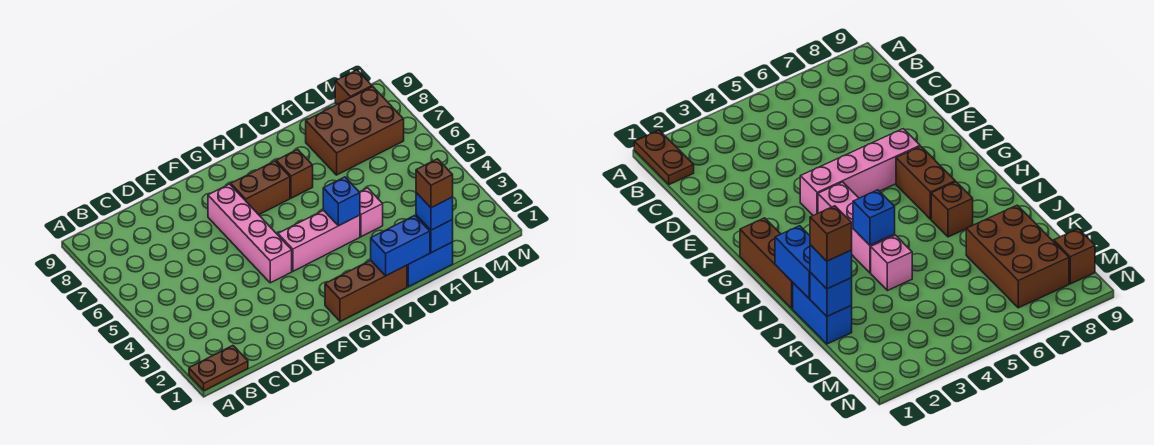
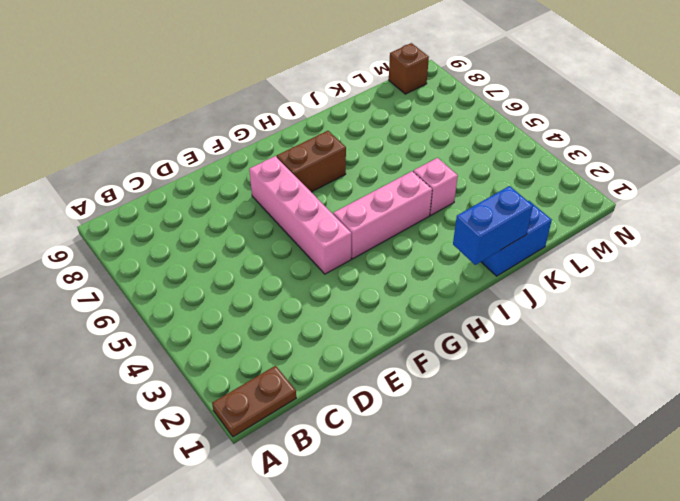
none -> brown brick G1:I1 level 1
none -> brown brick I7 level 1
none -> brown brick K7:M8 level 1

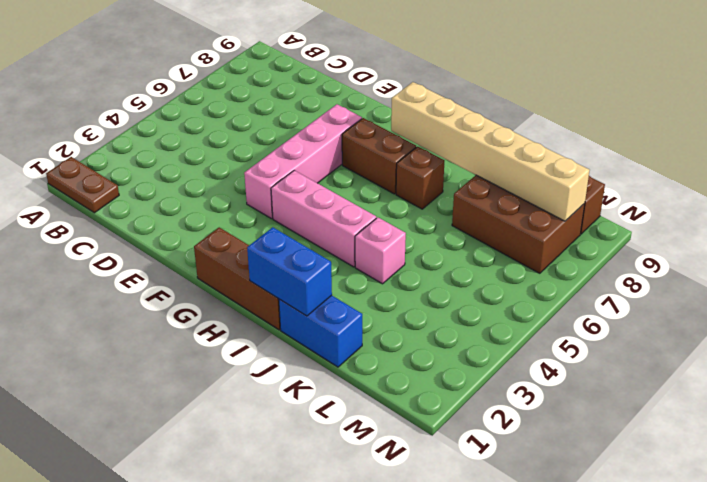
tan brick H8:M8 level 2 -> none
none -> blue brick I4 level 2
none -> blue brick K1 level 2
none -> blue brick K1 level 3

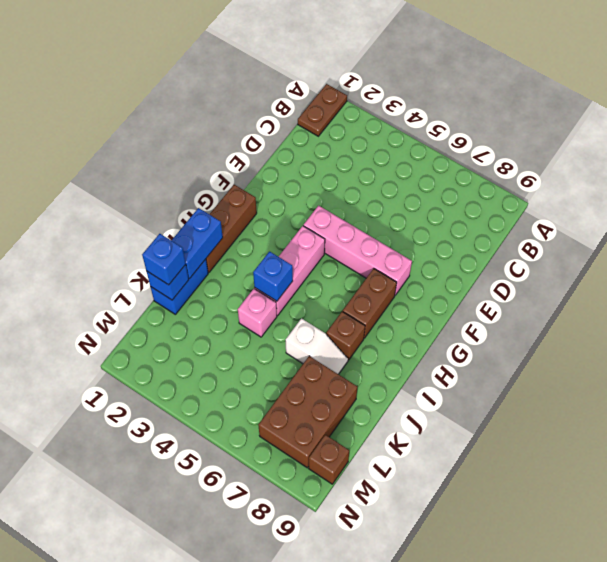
white slope J6:J7 level 1 top 6 -> none
none -> brown brick K1 level 4

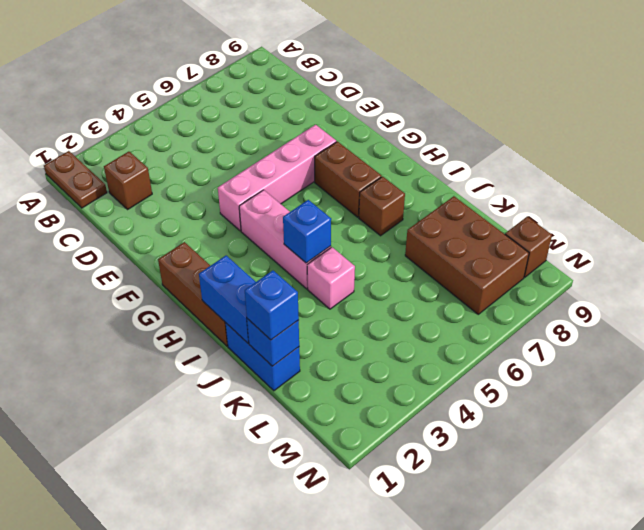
brown brick C2 level 1 -> brown brick K1 level 4

